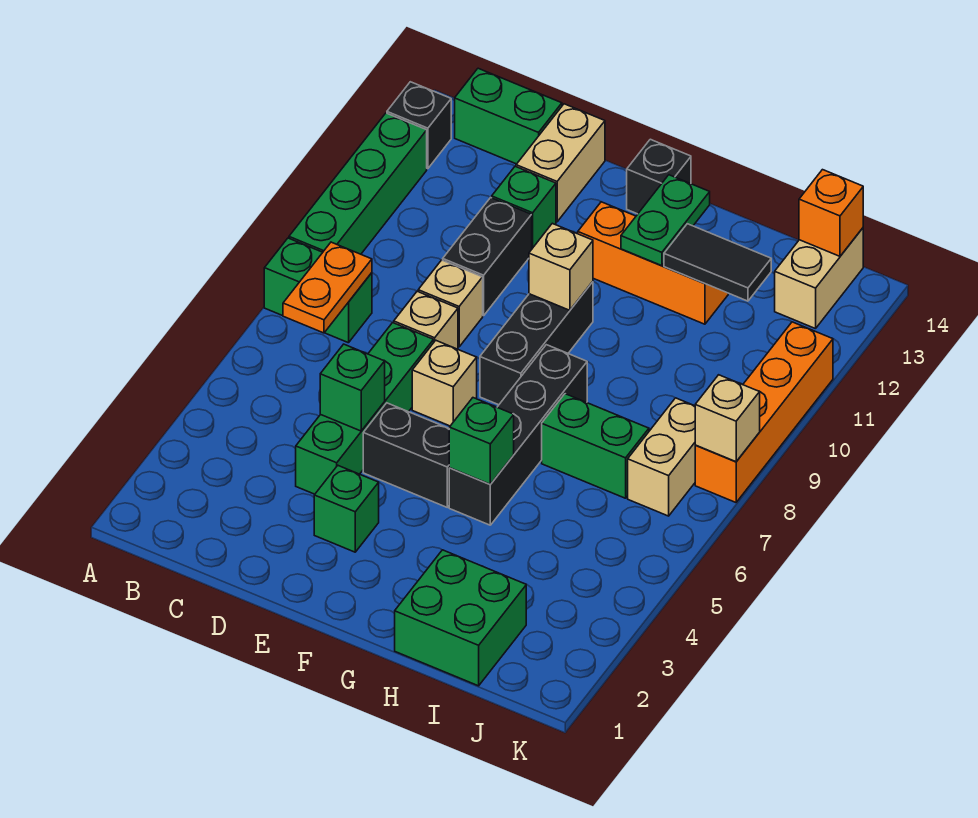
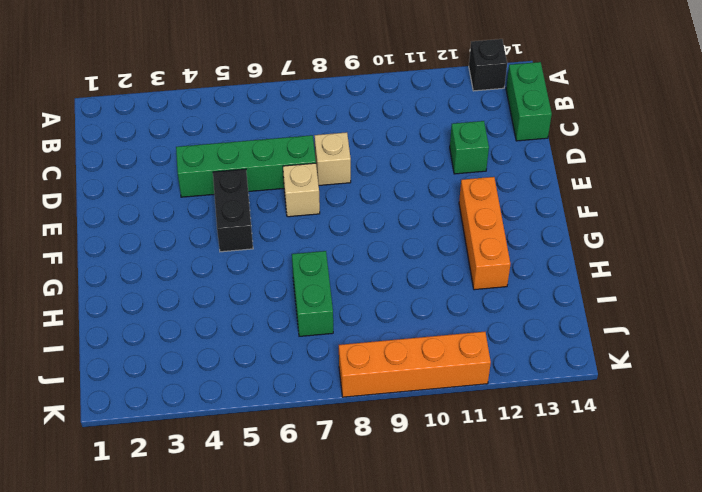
none -> green brick A8:B8 level 1
none -> green brick A9:A12 level 1
none -> tan brick D9 level 1
none -> black brick D10:D11 level 1

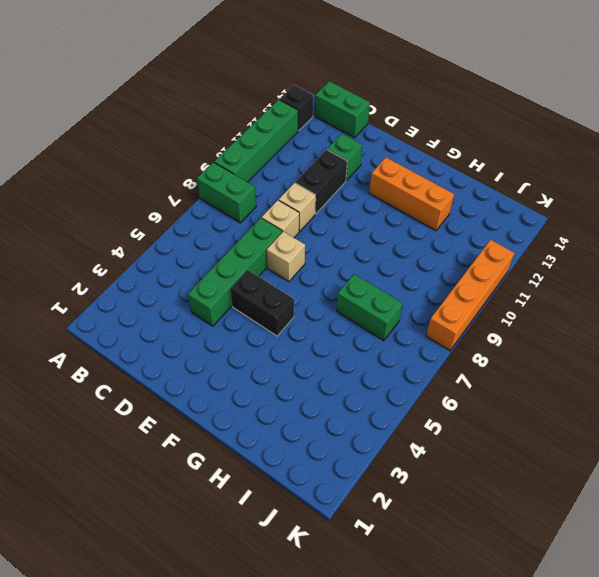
none -> tan brick D13:D14 level 1
none -> green brick E3 level 1
none -> black brick F8:F10 level 1
none -> black brick F14 level 1

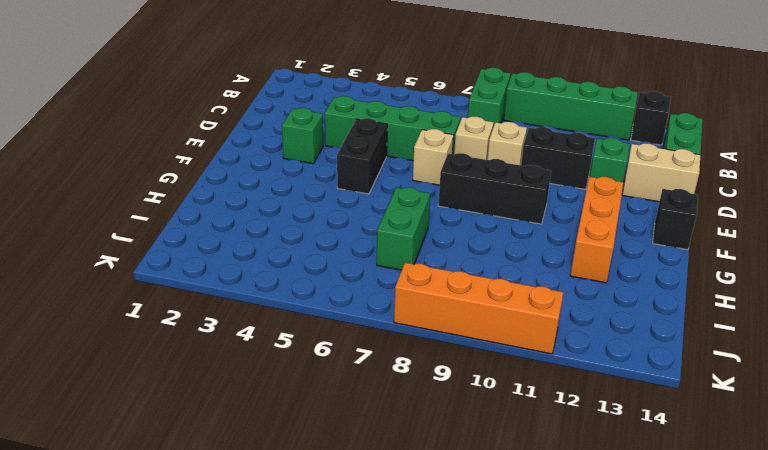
none -> black brick G5:G8 level 1
none -> green brick H1:I2 level 1
none -> tan brick J7:J8 level 1
none -> tan brick J13:J14 level 1

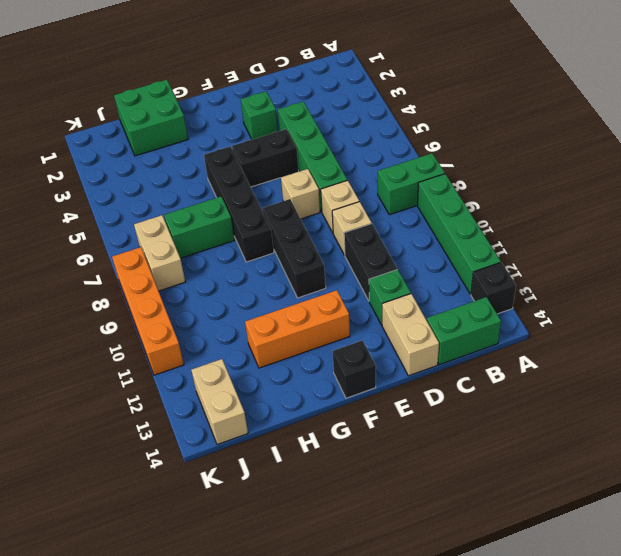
none -> orange plate B7:B8 level 2
none -> green brick D5 level 2
none -> tan brick F10 level 2
none -> green brick G5 level 2

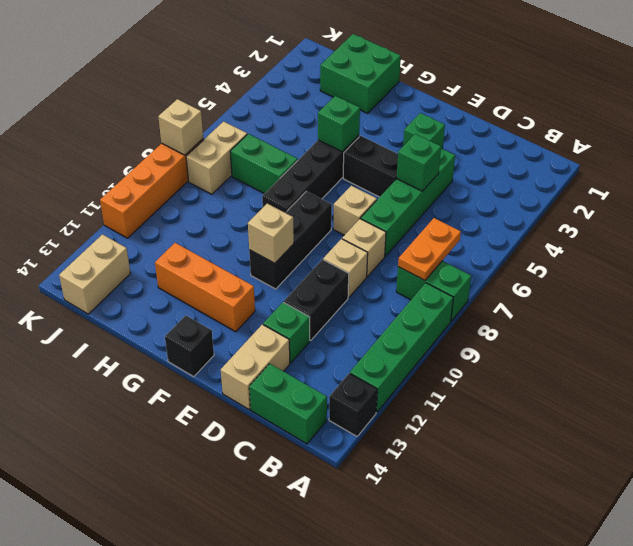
none -> green plate G12:G13 level 2
none -> black tile H12:I12 level 2
none -> orange brick J14 level 2

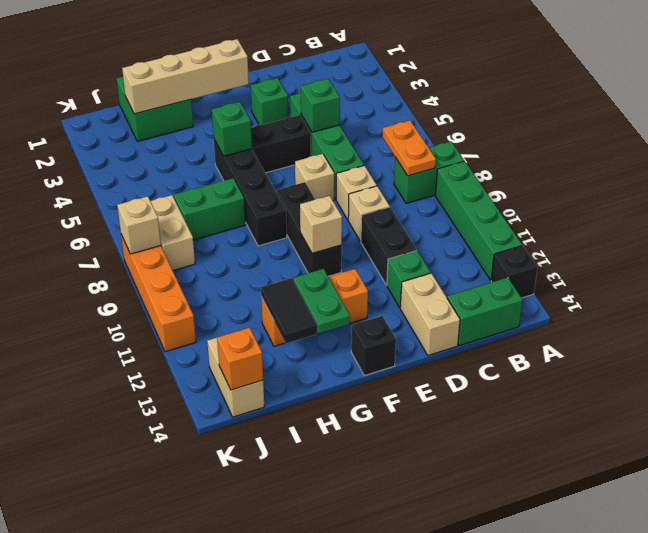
tan brick F2:I2 level 2 -> none
black tile H12:H13 level 2 -> black tile H12:I12 level 2

